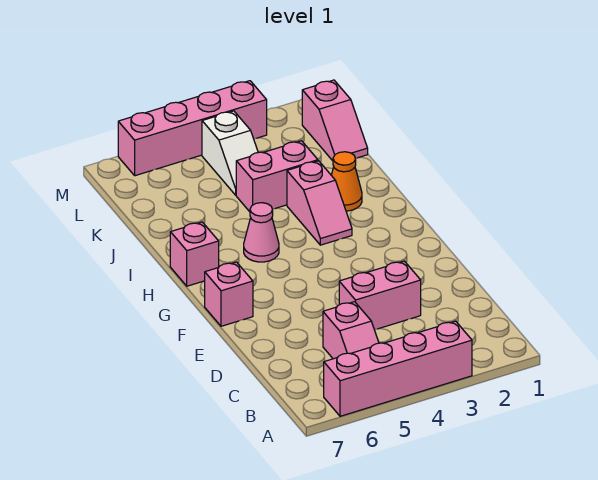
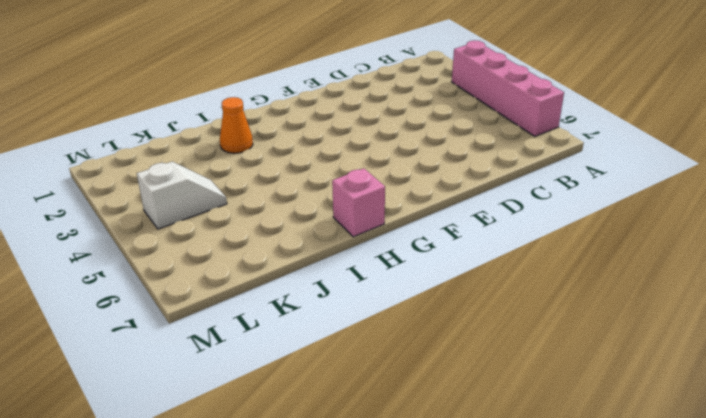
none -> pink slope B5:C5 level 1 top C
none -> pink brick D3:D4 level 1
none -> pink brick F7 level 1

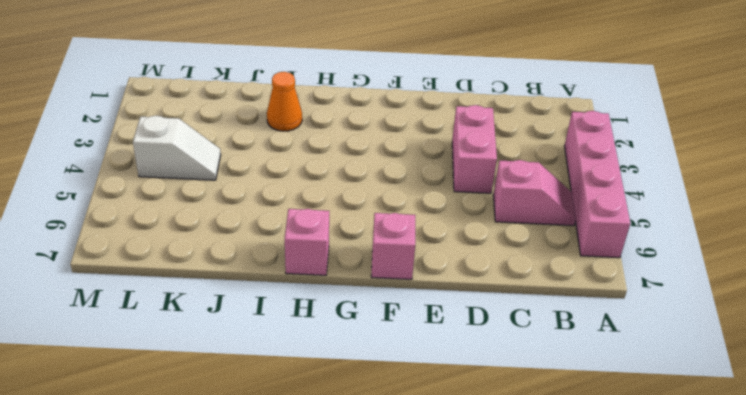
none -> pink slope H3:I3 level 1 top I
none -> pink cone H5 level 1
none -> pink brick J3:J4 level 1

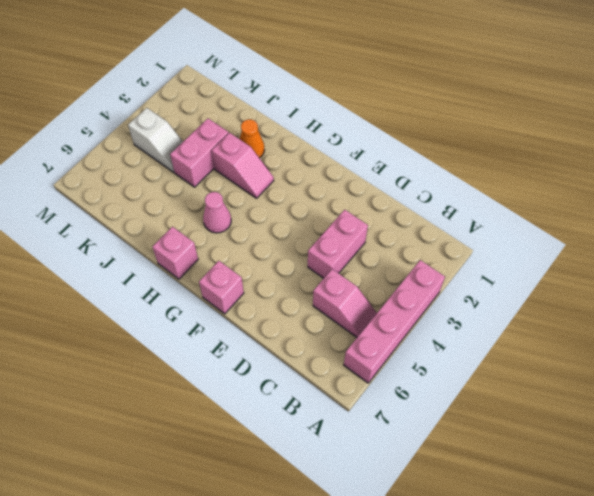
none -> pink slope K1:L1 level 1 top L
none -> pink brick M3:M6 level 1

